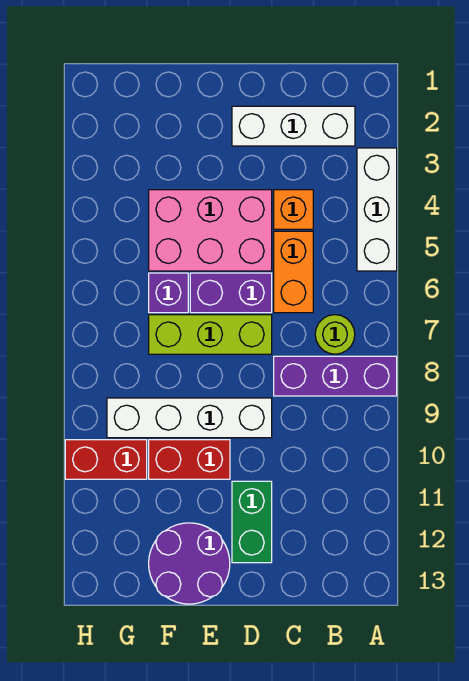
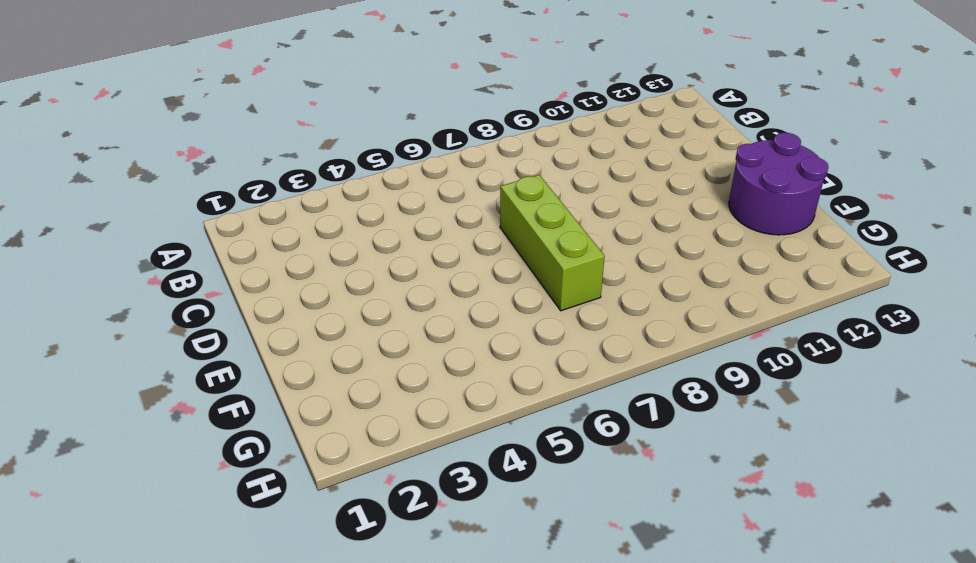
none -> white brick A3:A5 level 1
none -> purple brick A8:C8 level 1
none -> white brick B2:D2 level 1

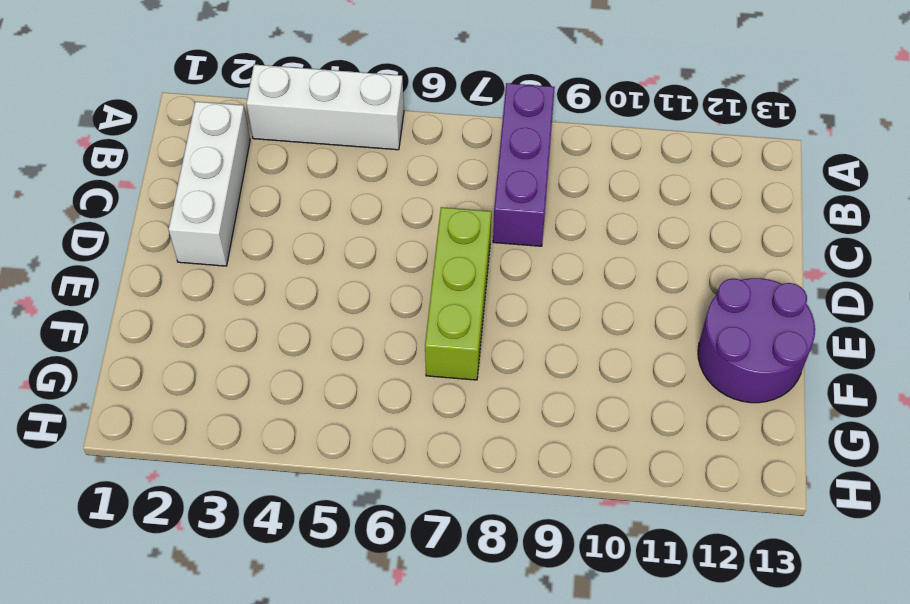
none -> lime round brick B7 level 1
none -> orange brick C4 level 1
none -> orange brick C5:C6 level 1

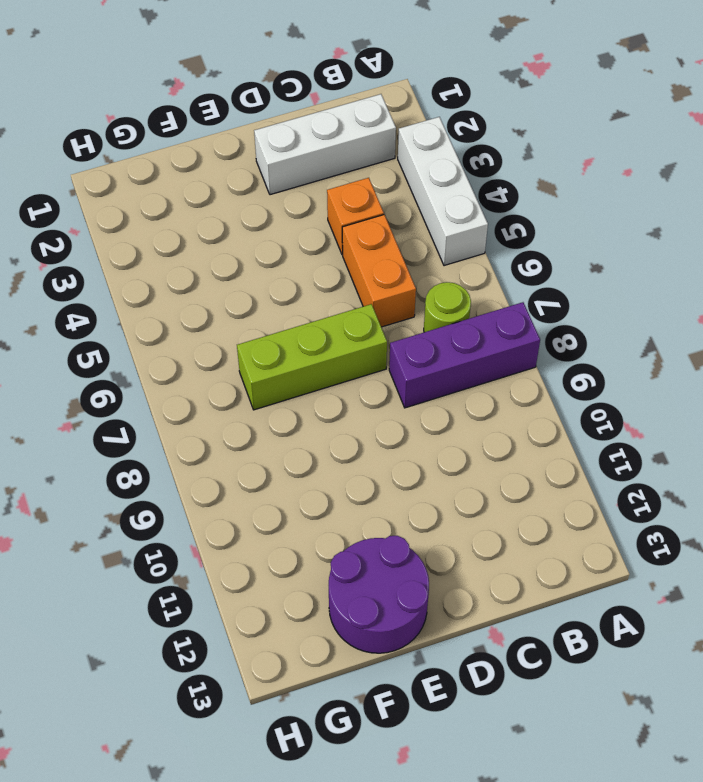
none -> pink brick D4:F5 level 1
none -> purple brick D6:E6 level 1
none -> white brick D9:G9 level 1

